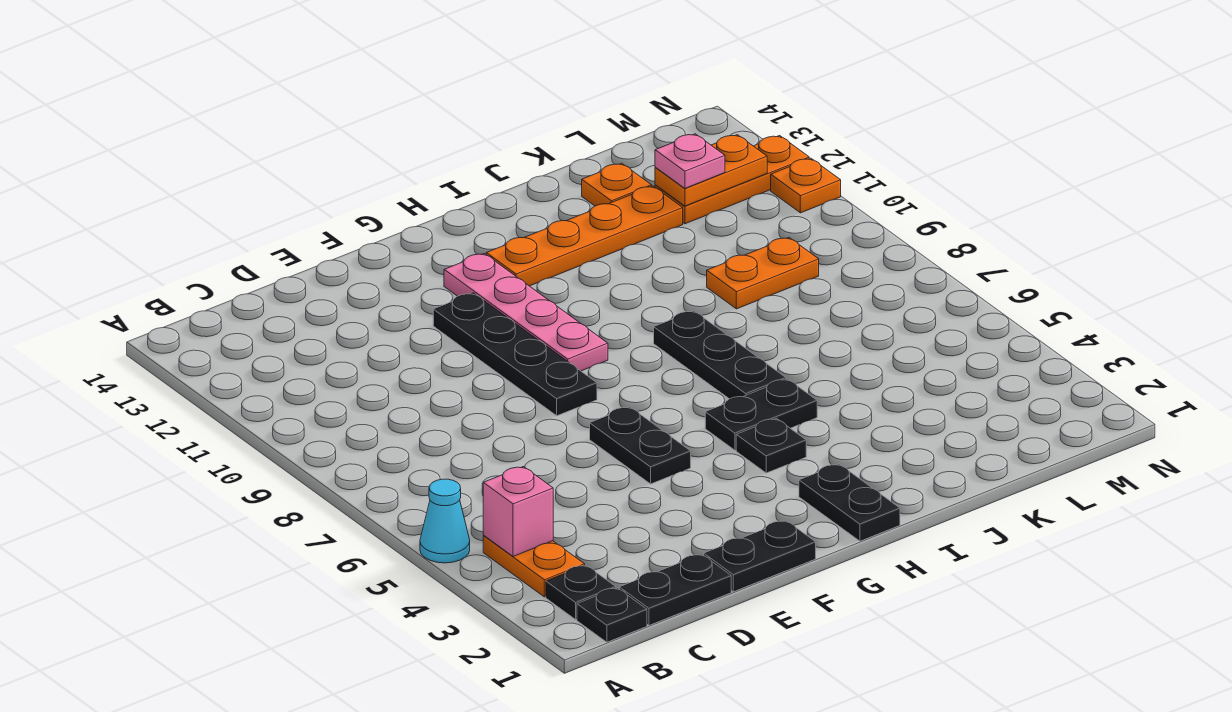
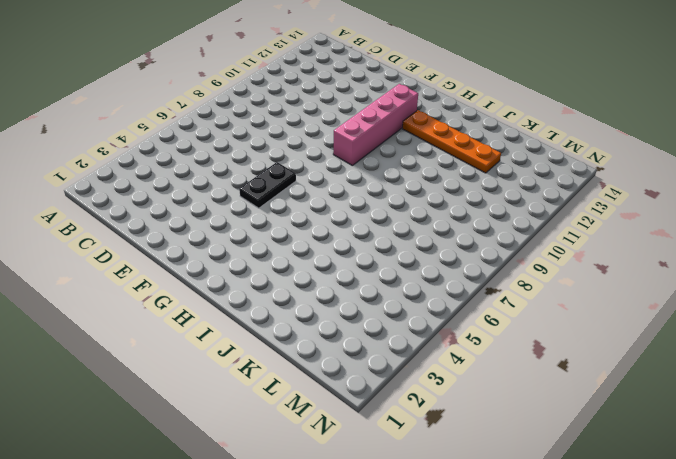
pink brick G9:G12 level 1 -> pink plate G9:G12 level 1
none -> cyan cone A5 level 1
none -> black plate B1 level 1
none -> black plate B2 level 1

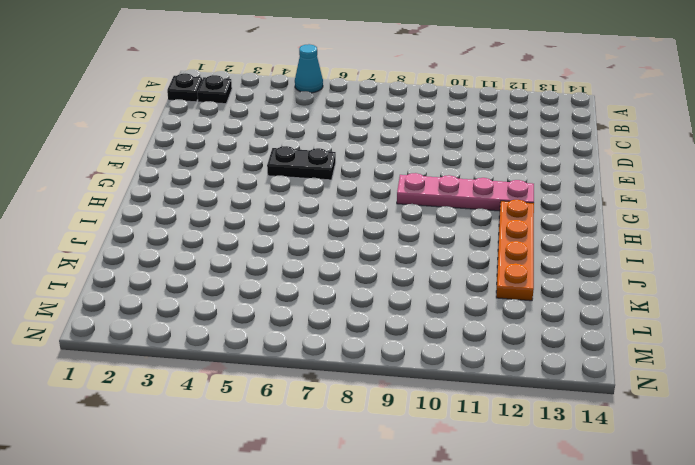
none -> orange plate B3:B4 level 1
none -> black plate C1:D1 level 1
none -> black plate E1:F1 level 1

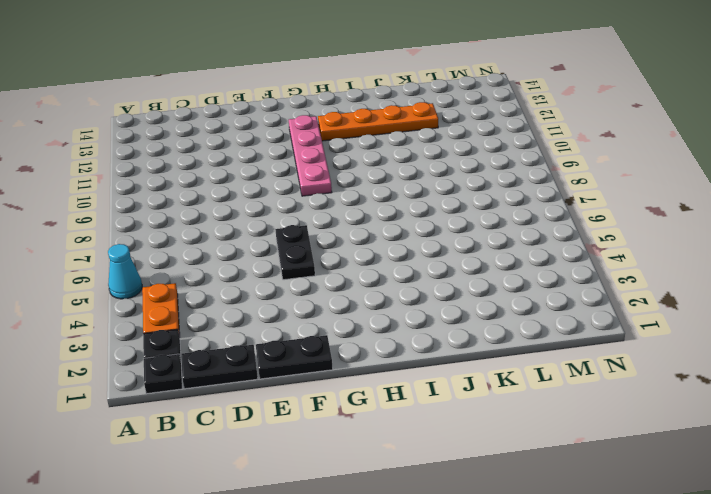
none -> black plate F8:F11 level 1
none -> black plate H1:H2 level 1
none -> black plate H4 level 1

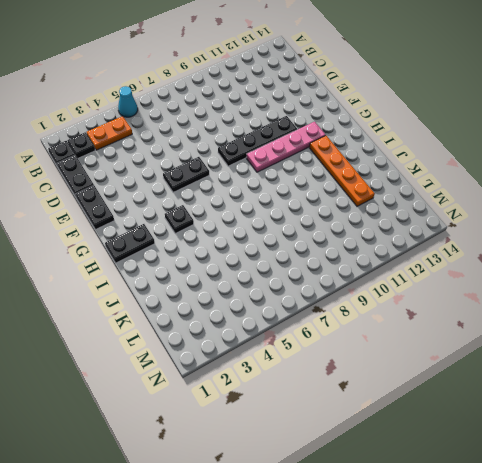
none -> black plate H5:I5 level 1
none -> black plate I6:I8 level 1
none -> orange plate K9:L9 level 1

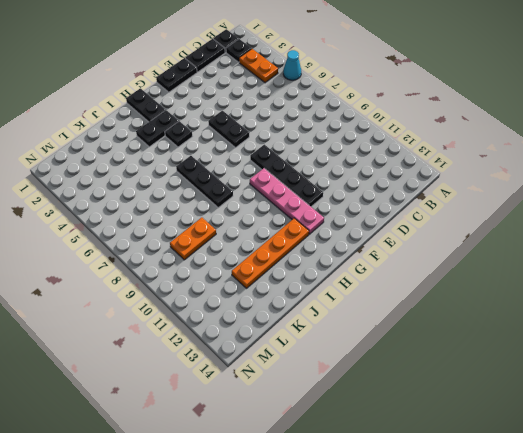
black plate H3:I3 level 1 -> black plate H5:I5 level 1
none -> orange plate K13 level 1
none -> orange plate L12:N12 level 1
none -> orange plate N11 level 1

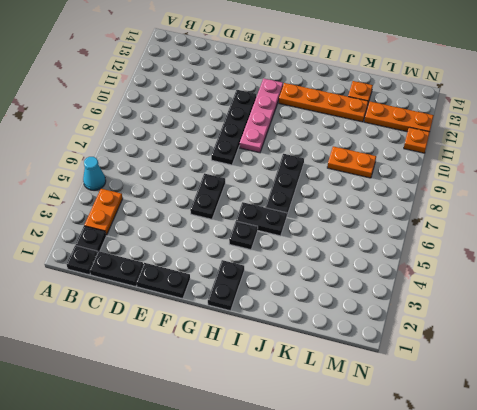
none -> pink brick B4 level 2
none -> orange plate L12:M12 level 2
none -> pink plate L12 level 3

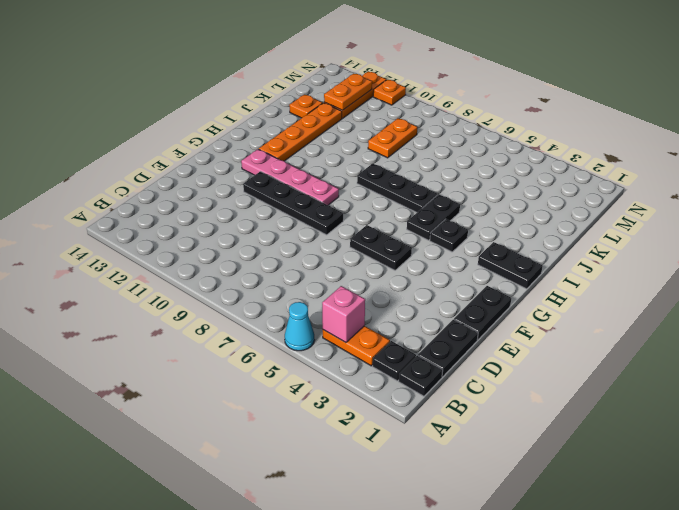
none -> pink plate L12 level 3

